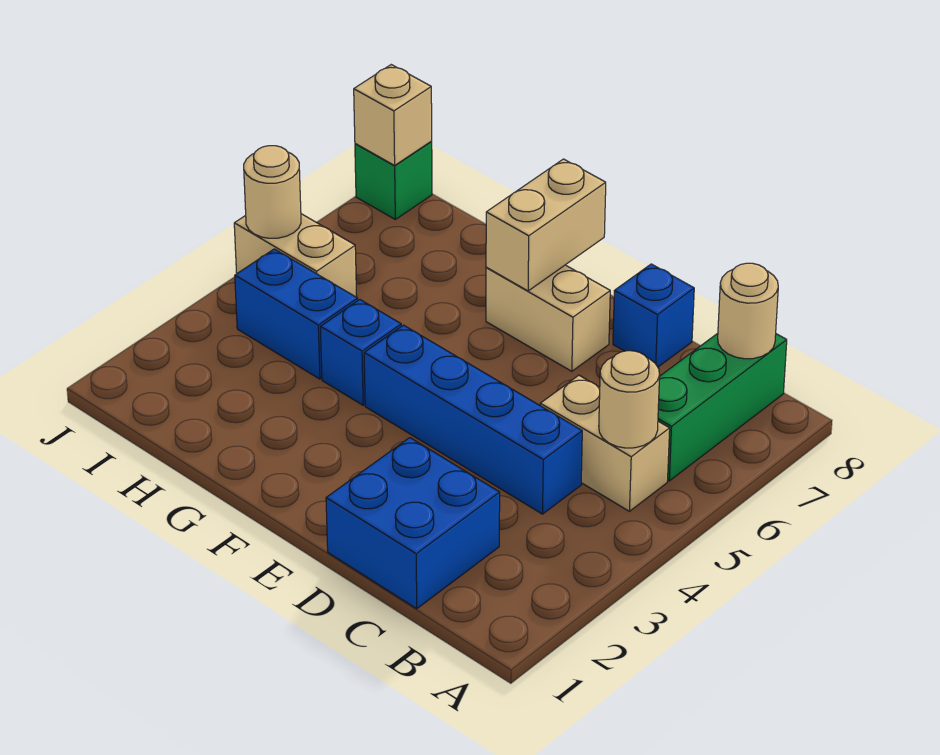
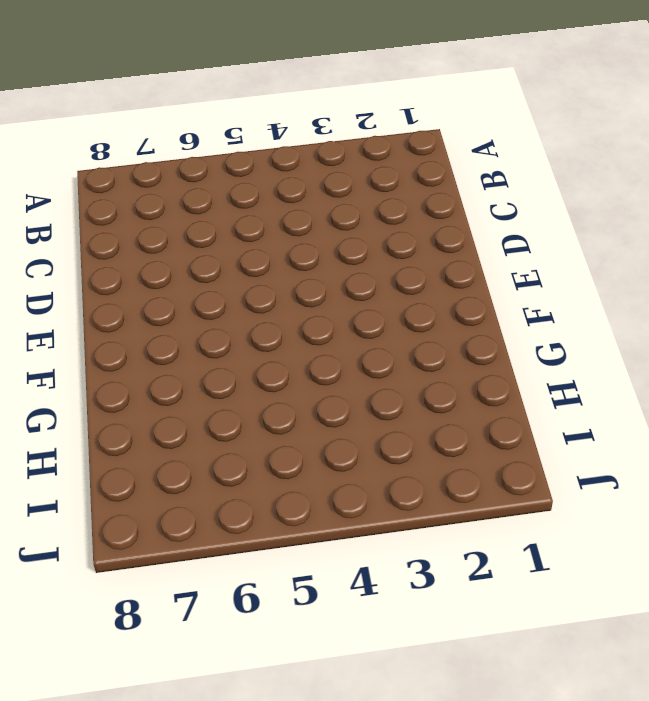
none -> tan brick B5:C5 level 1
none -> green brick B6:B8 level 1
none -> blue brick C1:D2 level 1

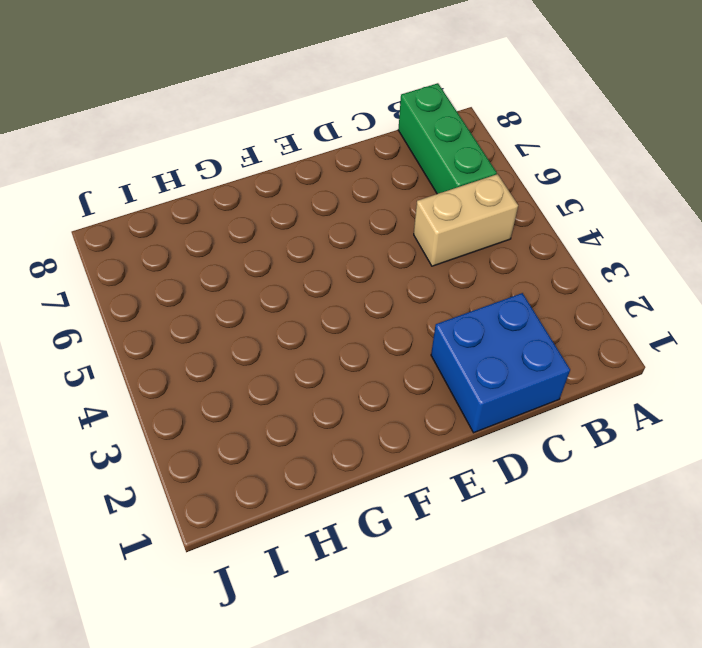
none -> blue brick C4:F4 level 1
none -> blue brick D8 level 1
none -> tan brick E7:F7 level 1

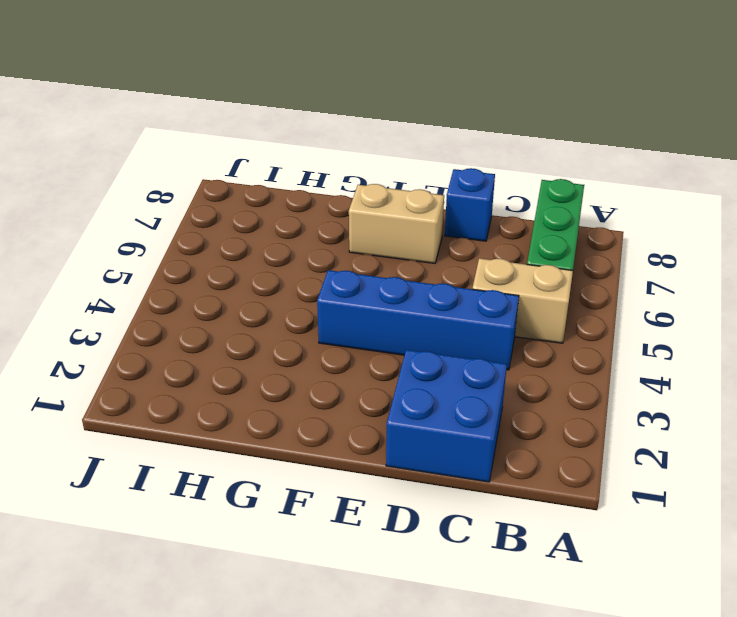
none -> blue brick G4 level 1
none -> blue brick H4:I4 level 1
none -> tan brick I5:J5 level 1

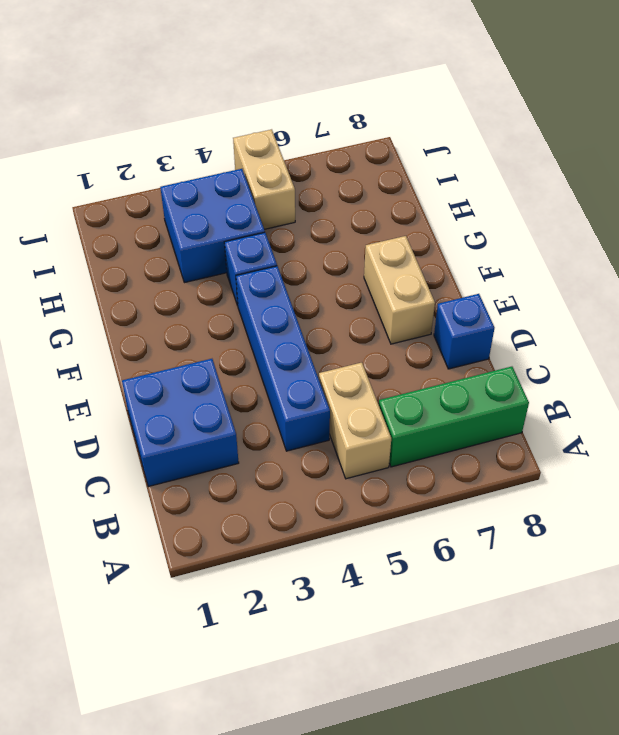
blue brick H3:I4 level 1 -> blue brick H4:I4 level 1
none -> green brick J8 level 1
none -> tan round brick B5 level 2
none -> tan round brick B8 level 2

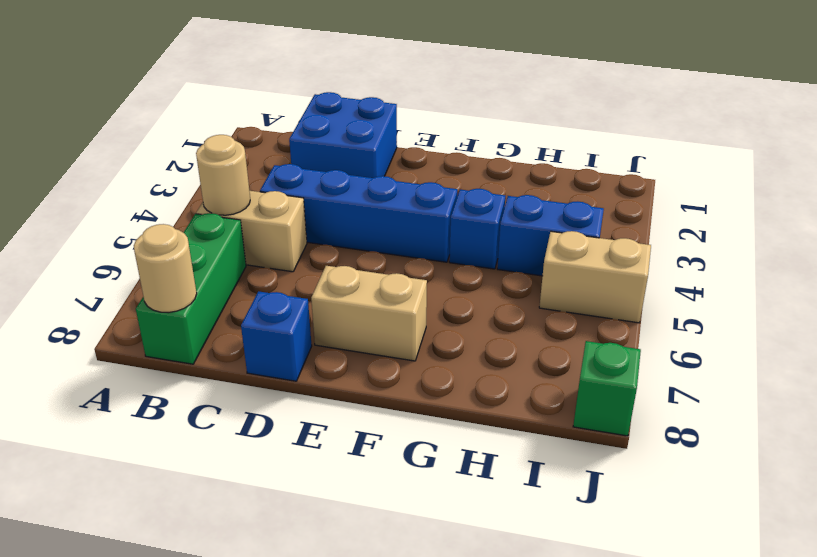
none -> tan brick F7:F8 level 2
none -> tan round brick J5 level 2
none -> tan brick J8 level 2

